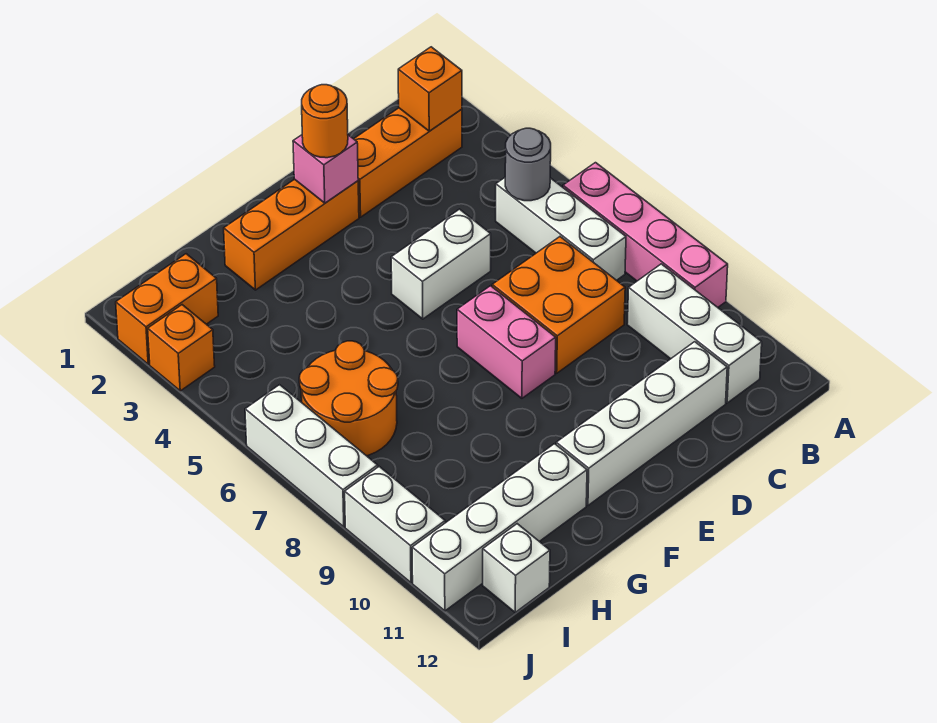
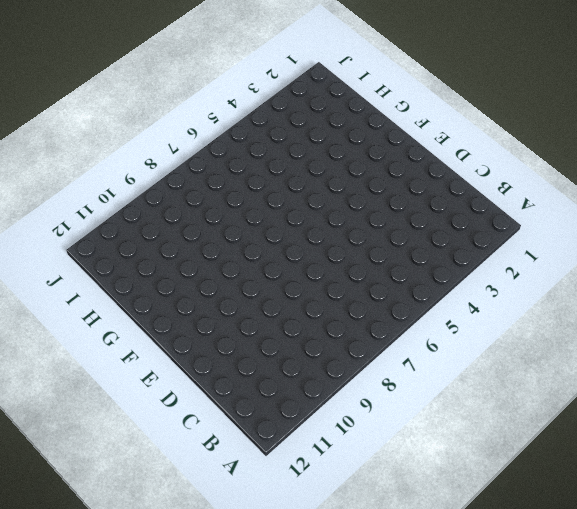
none -> pink brick A6:A9 level 1
none -> orange brick B2:D2 level 1
none -> white brick B5:B7 level 1

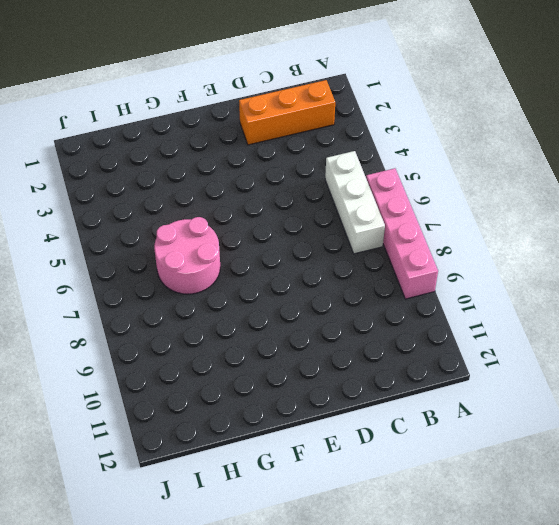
pink round brick G6:H7 level 1 -> orange round brick H6:I7 level 1
none -> white brick B9:B11 level 1
none -> orange brick C7:D8 level 1
none -> white brick C11:F11 level 1

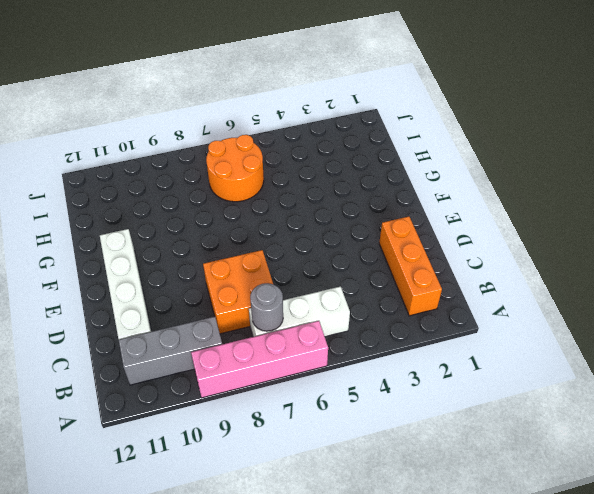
grey round brick B7 level 2 -> grey round brick B5 level 2
grey brick B9:B11 level 1 -> white brick B9:B11 level 1
none -> white brick D5:E5 level 1
none -> orange brick E2:G2 level 1
none -> pink brick E7:E8 level 1

